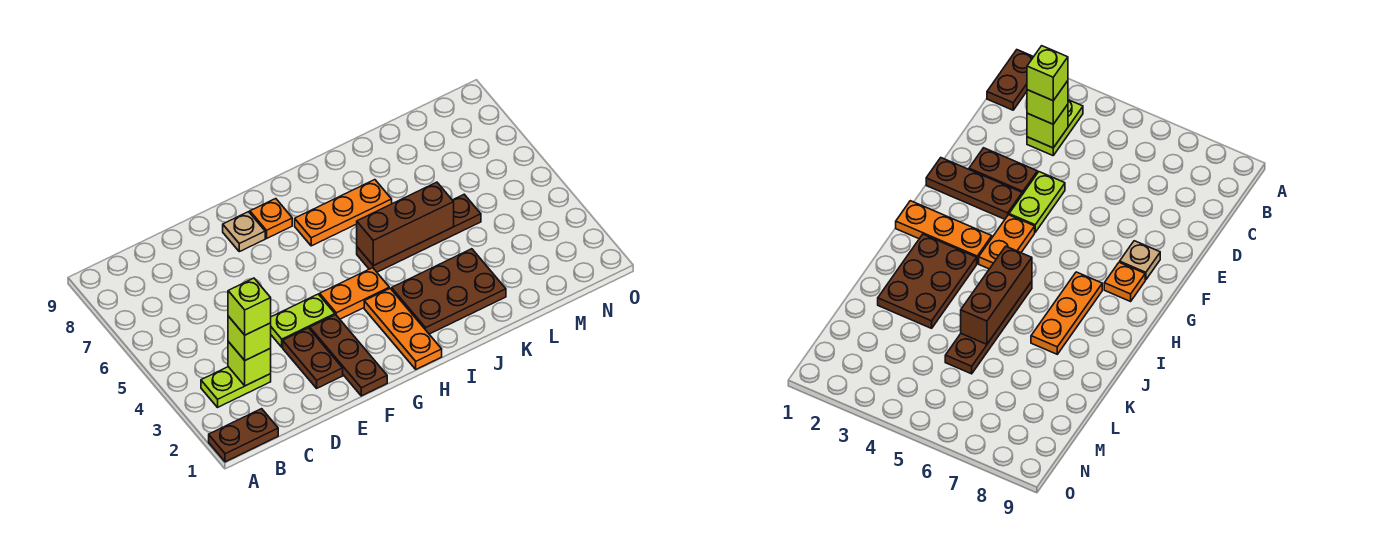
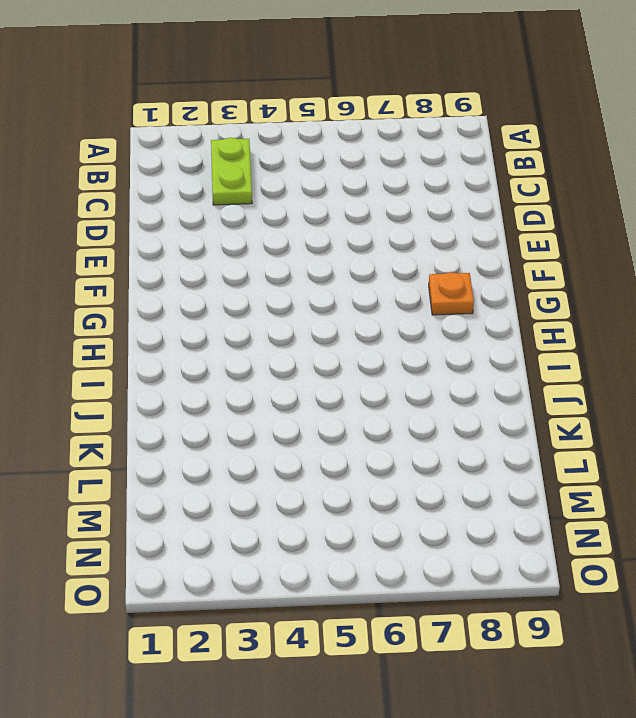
none -> brown plate A1:B1 level 1
none -> brown plate E2:E3 level 1
none -> lime plate E4:F4 level 1

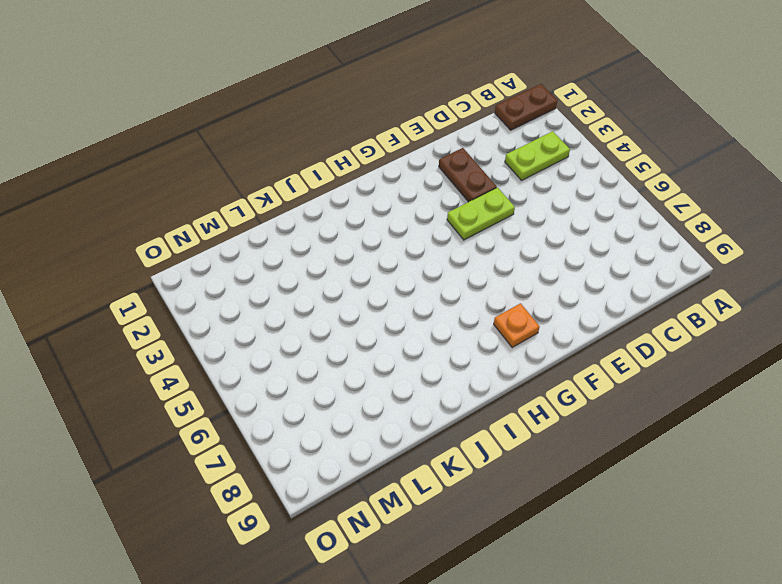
none -> brown plate F1:F3 level 1
none -> tan plate F8 level 1
none -> orange plate G4:H4 level 1

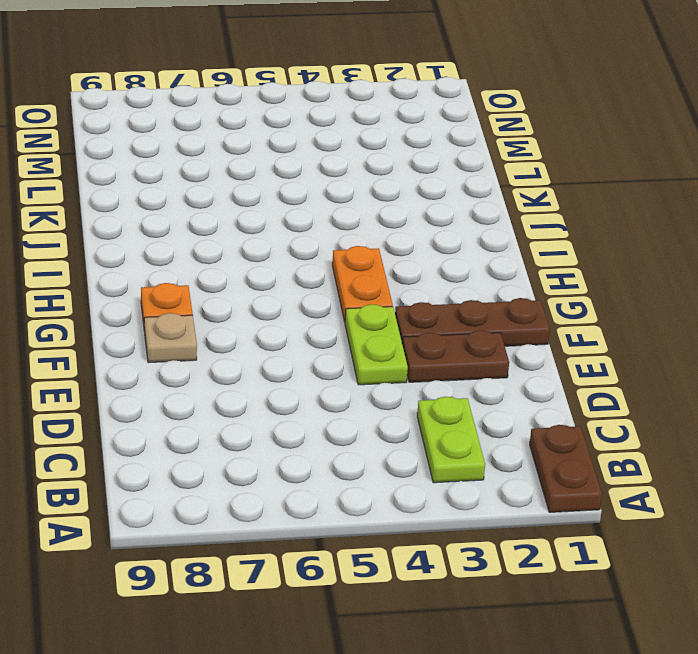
none -> orange plate H1:H3 level 1
none -> orange plate H7:J7 level 1
none -> brown plate I2:K3 level 1

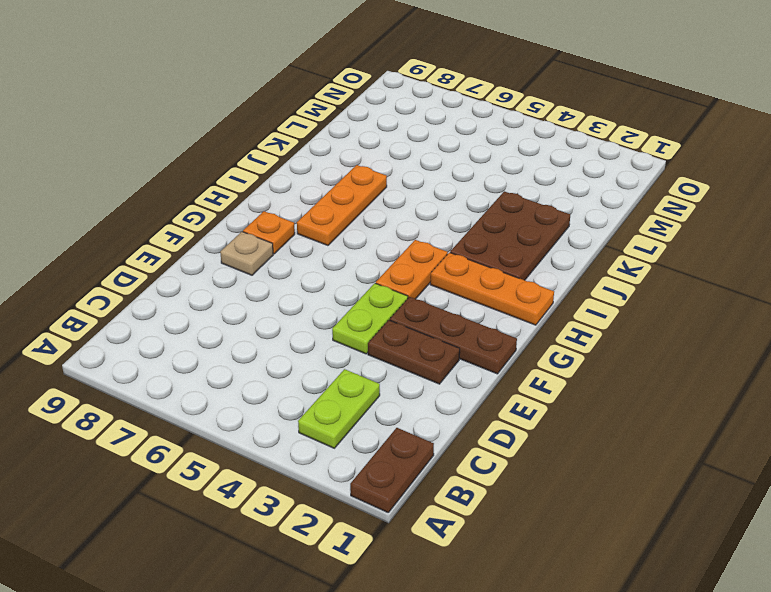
none -> brown plate I5:L5 level 1
none -> lime brick C3 level 2
none -> brown brick I5:K5 level 2

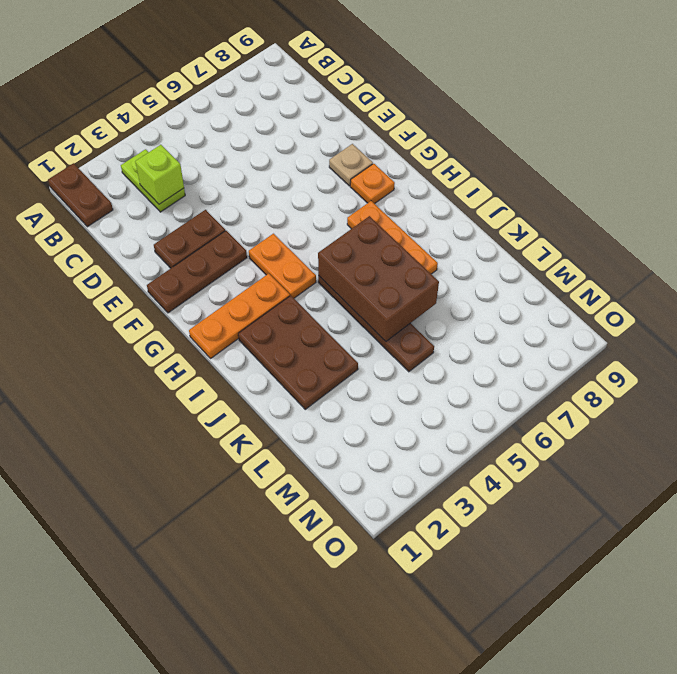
brown brick I5:K6 level 2 -> brown brick I5:K5 level 2
none -> lime plate E4:F4 level 1
none -> lime brick C3 level 3
none -> lime brick C3 level 4

